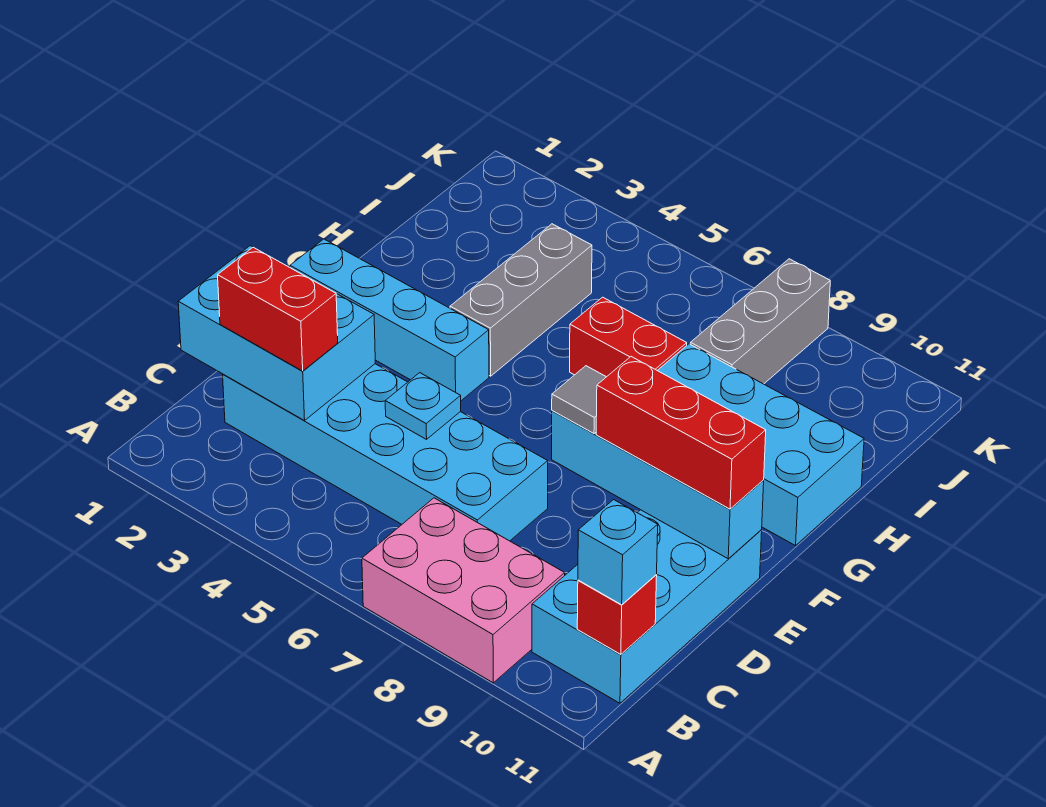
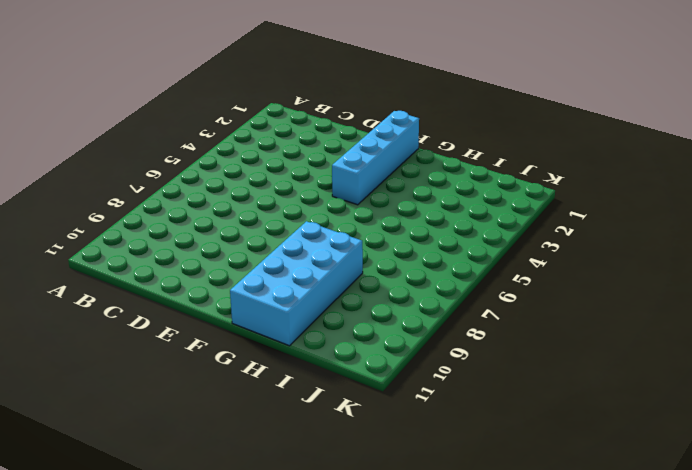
none -> pink brick A7:B9 level 1
none -> cyan brick B10:E11 level 1
none -> cyan brick C2:D7 level 1

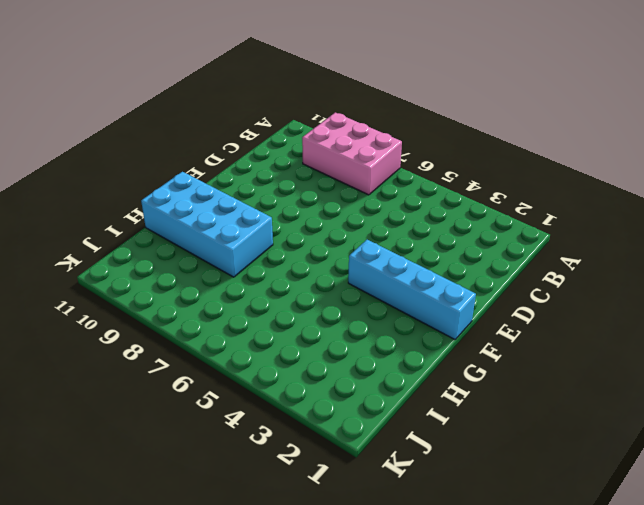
none -> cyan brick B10:E11 level 1
none -> cyan brick C2:D7 level 1
none -> grey brick G4:I4 level 1

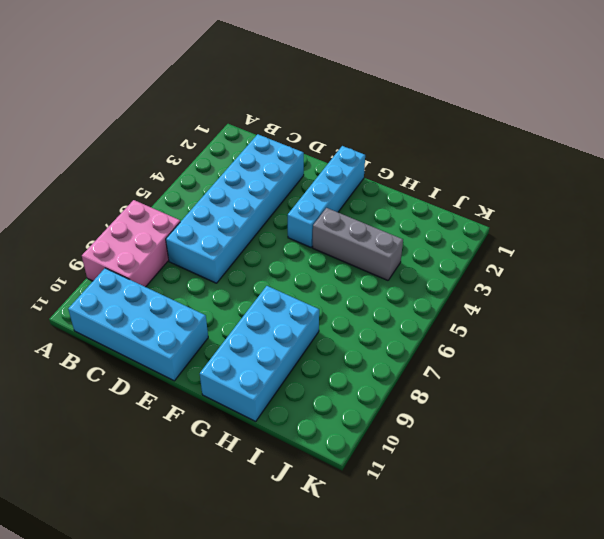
none -> red brick H6:H7 level 1
none -> grey brick I8:K8 level 1
none -> red brick B11 level 2

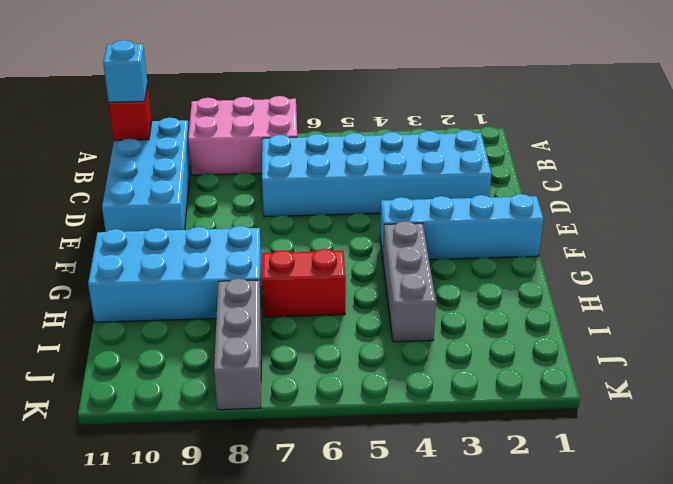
none -> cyan brick C1:D3 level 2
none -> cyan plate D5 level 2
none -> cyan brick E8:E11 level 2

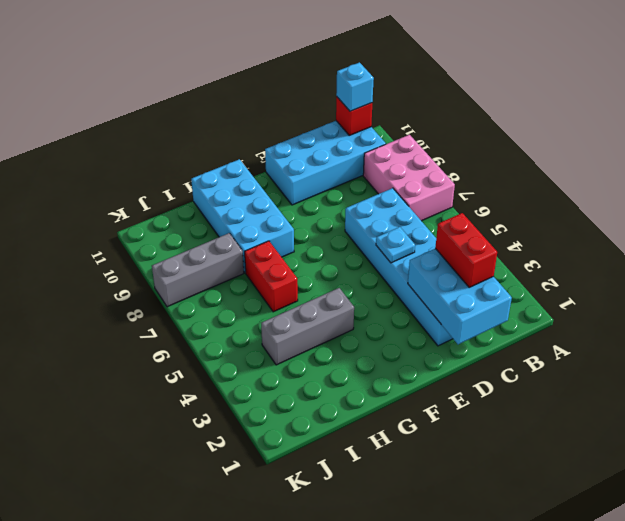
none -> cyan brick F1:F4 level 1
none -> cyan brick E8:E11 level 2
none -> grey tile E8 level 3

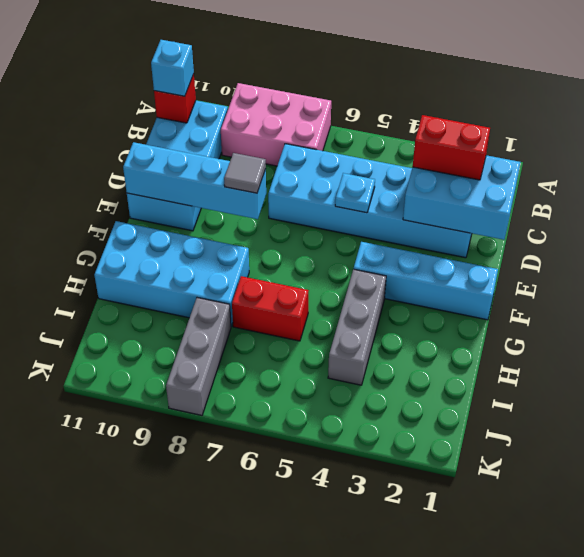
none -> red brick E9:E11 level 3

